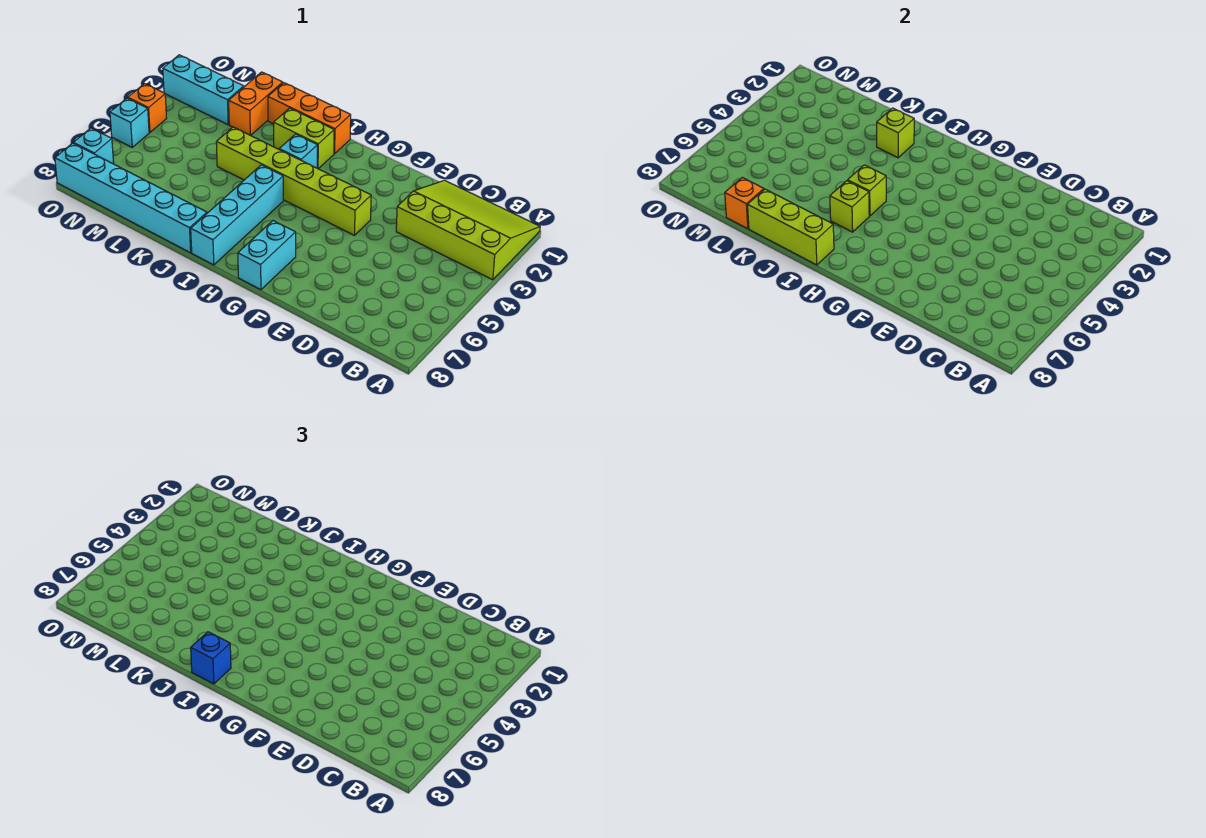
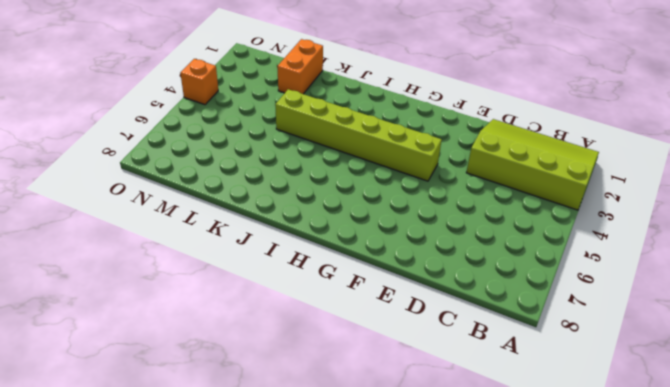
none -> cyan brick G7:G8 level 1
none -> orange brick I1:K1 level 1
none -> lime brick I2:J2 level 1

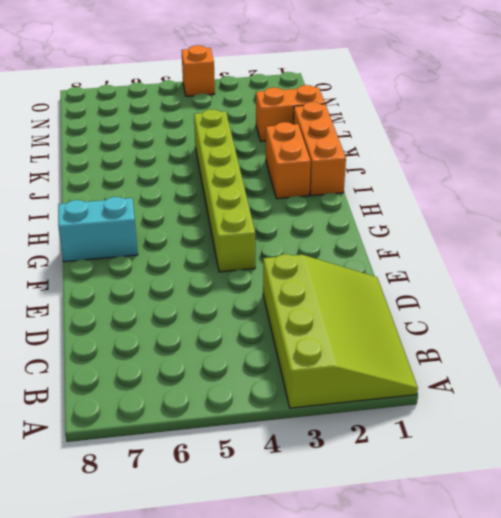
orange brick I2:J2 level 1 -> lime brick I2:J2 level 1
none -> cyan brick I3 level 1
none -> cyan brick I5:I8 level 1
none -> cyan brick J8:O8 level 1

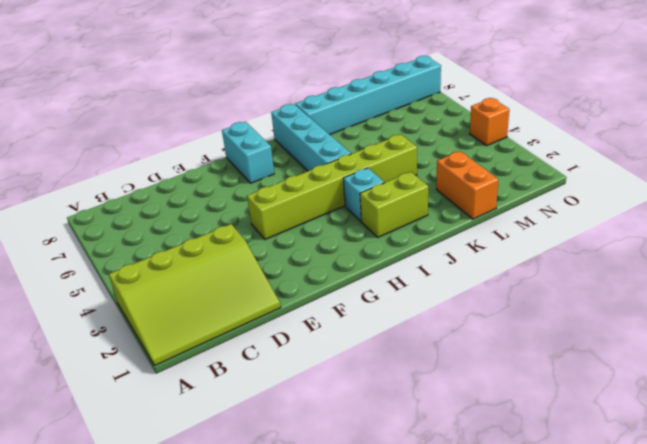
none -> orange brick I1:K1 level 1
none -> cyan brick M2:O2 level 1
none -> cyan brick O5 level 1

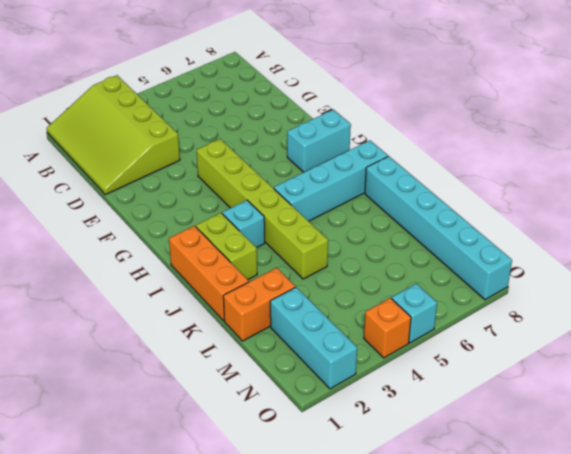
none -> cyan brick O7 level 1
none -> lime brick I5 level 2
none -> lime brick I6 level 2

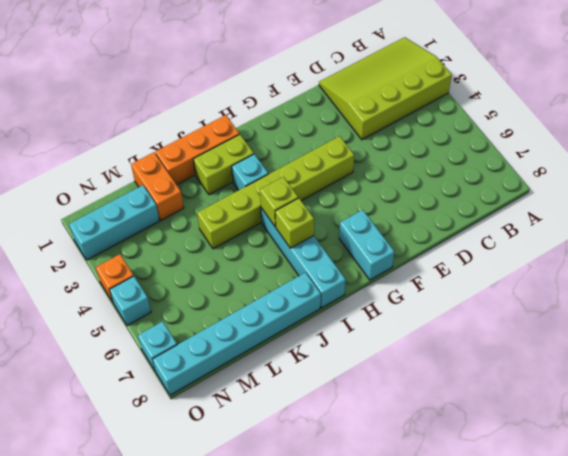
none -> lime brick I8:K8 level 2
none -> lime brick J2 level 2
none -> orange brick L8 level 2

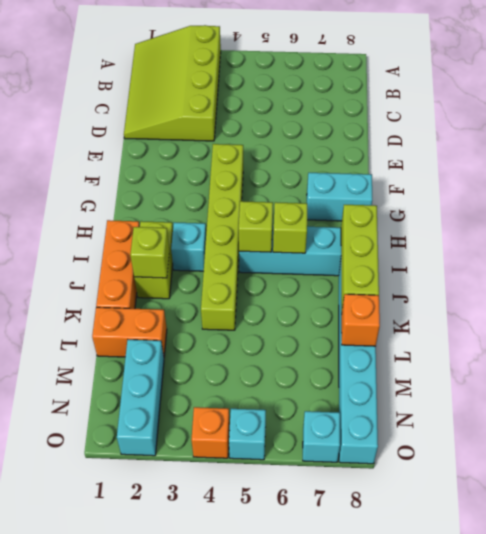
none -> blue brick I8 level 3

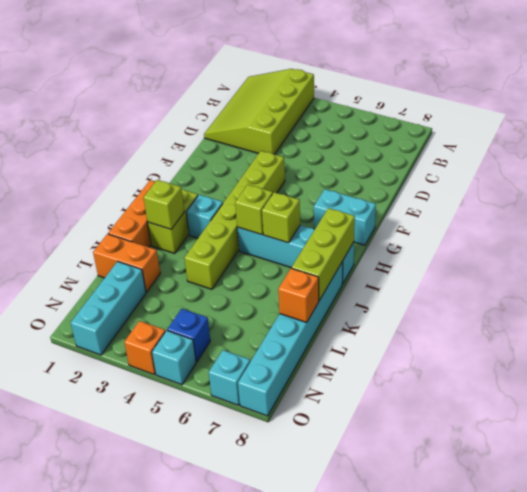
blue brick N5 level 1 -> blue brick I8 level 3

